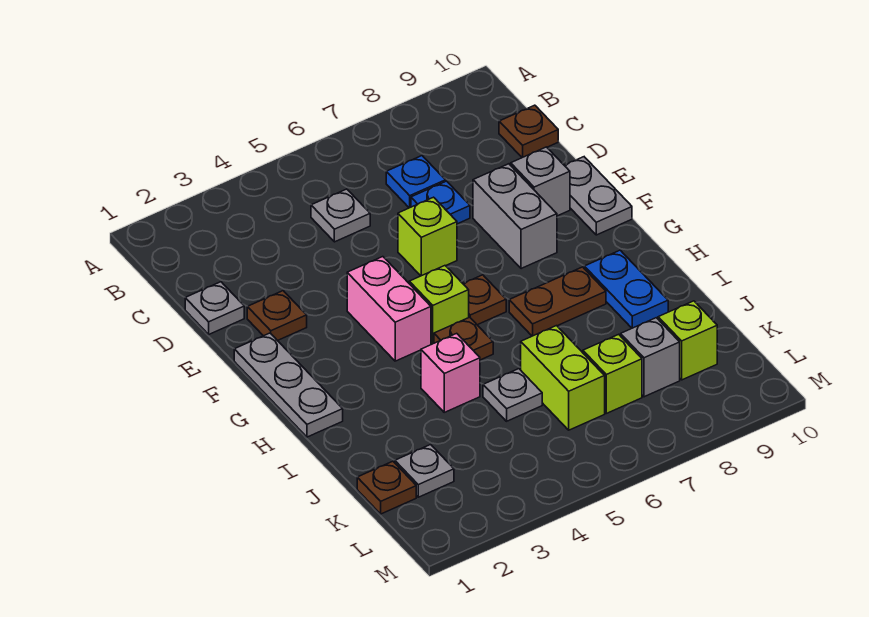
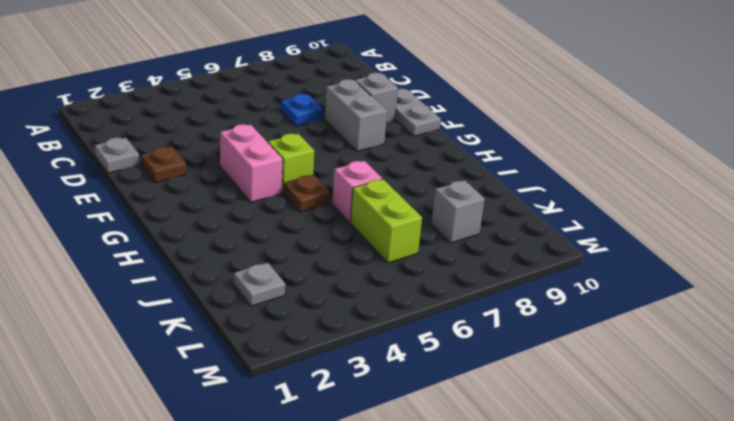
pink brick I6 level 1 -> pink brick I4 level 1
none -> grey plate C5 level 1
none -> blue plate C7 level 1
none -> brown plate C10 level 1

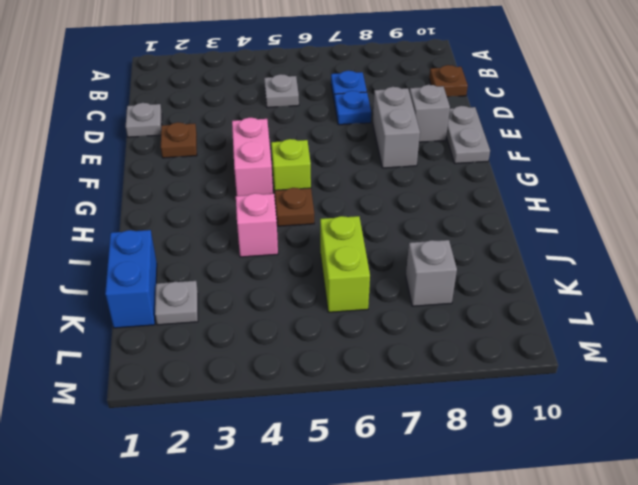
blue brick J1:K1 level 1 -> brown plate K1 level 1
none -> lime brick E6 level 1
none -> grey plate F1:H1 level 1
none -> brown plate G6 level 1

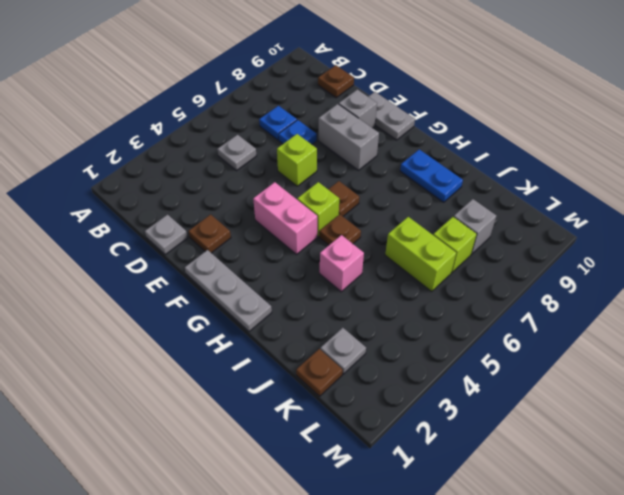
none -> brown plate H7:H8 level 1
none -> grey plate J5 level 1
none -> lime brick K9 level 1

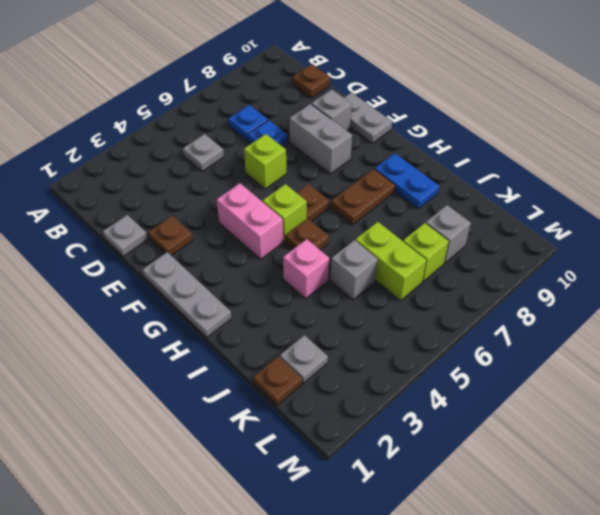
grey brick J5 level 1 -> grey plate J5 level 1
none -> lime brick K9 level 1

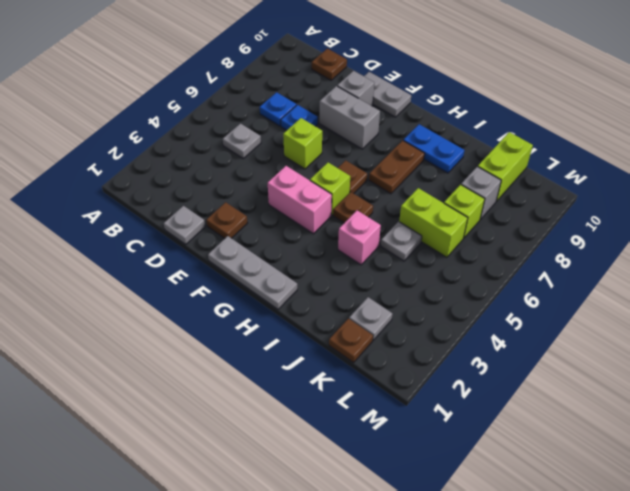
lime brick K9:K10 level 1 -> lime brick K9 level 1

